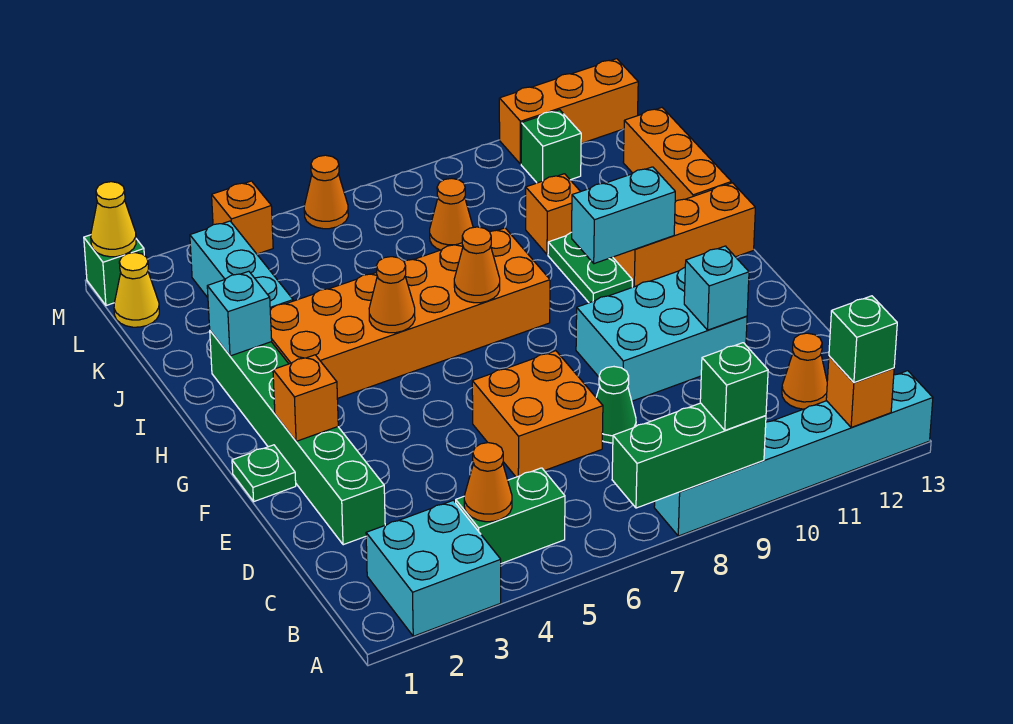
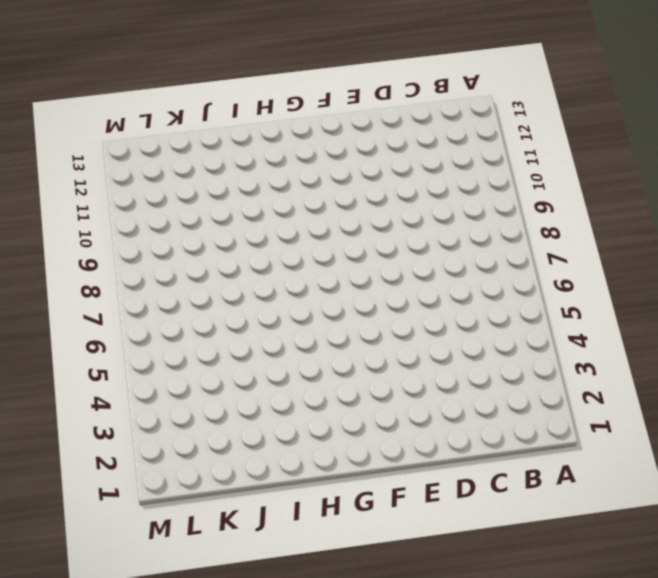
none -> cyan brick A2:B3 level 1
none -> cyan brick A8:A13 level 1
none -> green brick B4:B5 level 1
none -> orange cone C12 level 1

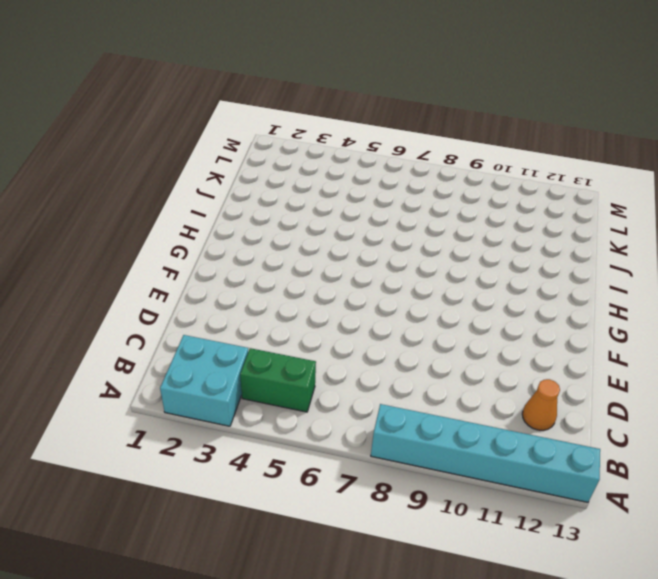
none -> green brick D2:I2 level 1
none -> orange brick D6:E7 level 1
none -> green cone D8 level 1
none -> cyan brick E9:F11 level 1

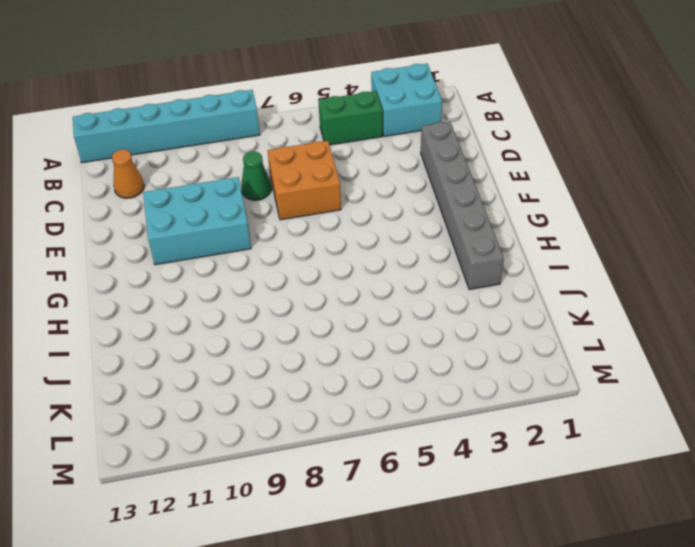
grey brick D2:I2 level 1 -> green brick D2:I2 level 1
none -> green plate F1 level 1
none -> orange brick H3:I8 level 1
none -> green plate H10:I10 level 1
none -> orange brick H11:H13 level 1

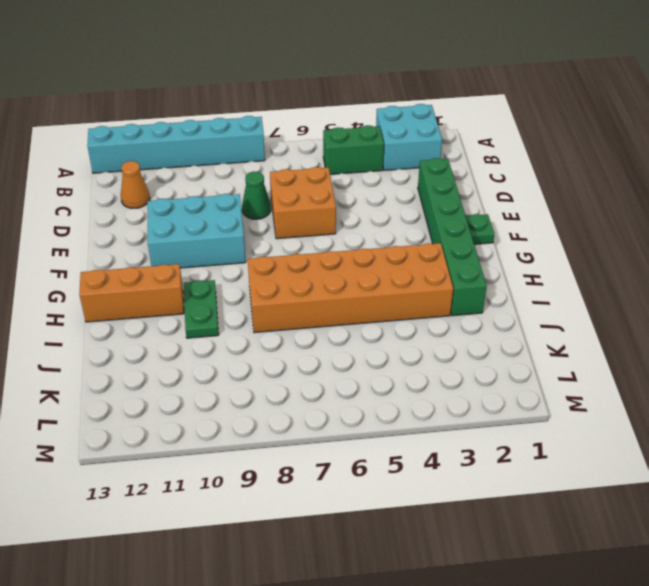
none -> orange brick I13:K13 level 1
none -> cyan brick J3:L3 level 1
none -> orange brick J10 level 1
none -> orange cone K8 level 1

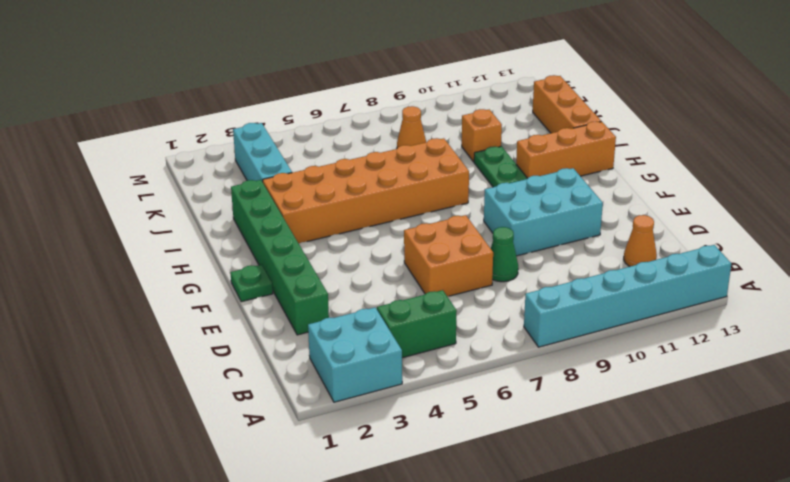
none -> yellow cone L1 level 1
none -> green brick L11 level 1
none -> green brick M1 level 1
none -> orange brick M4 level 1

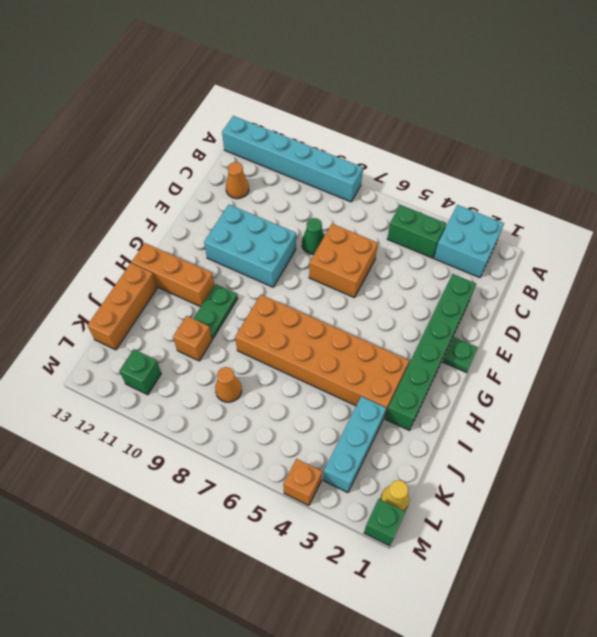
none -> orange cone M6 level 1
none -> orange brick M11:M13 level 1
none -> green brick A7:A9 level 2
none -> orange brick A12 level 2

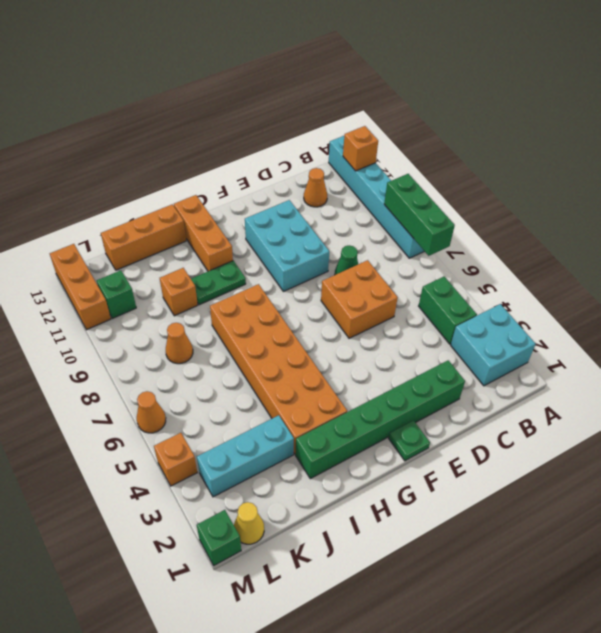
none -> orange cone B4 level 2
none -> cyan brick E11 level 2
none -> orange brick F2 level 2
none -> orange cone H5 level 2

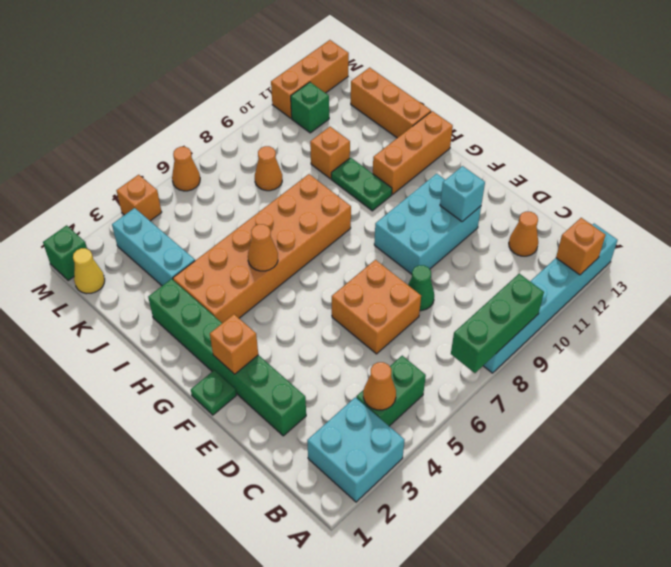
none -> orange cone H7 level 2
none -> cyan brick H10:H11 level 2
none -> cyan brick I2 level 2
none -> yellow cone M1 level 2

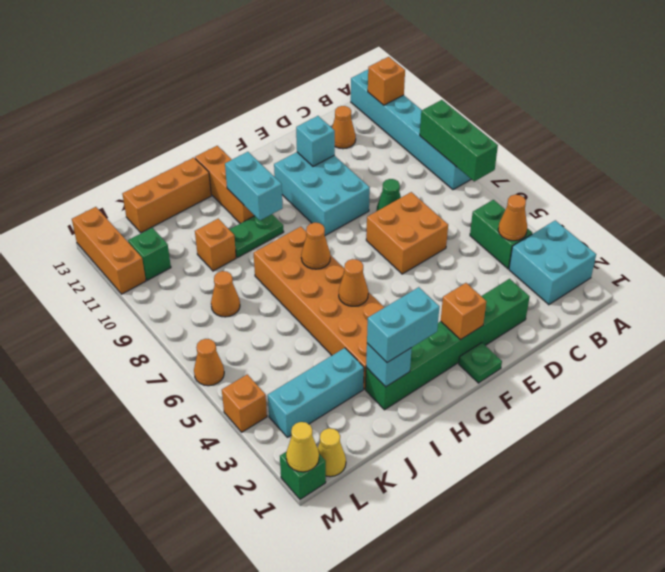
cyan brick H2:I2 level 3 -> none
none -> green brick A9 level 3
none -> green brick A12 level 3

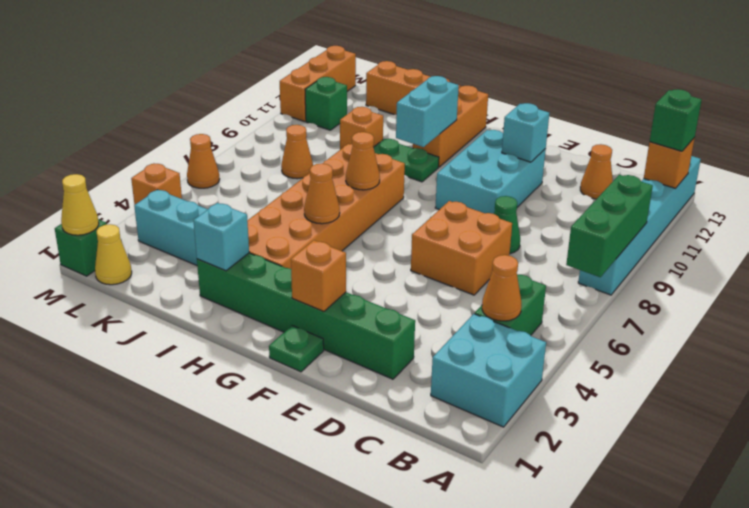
none -> green brick A9 level 3

